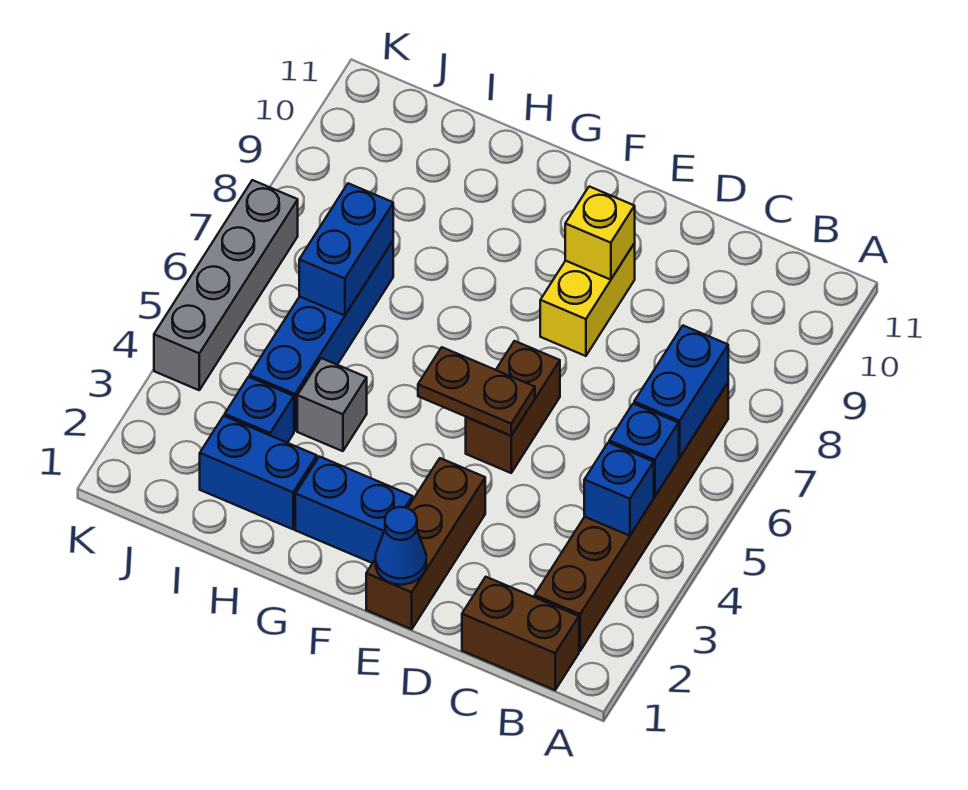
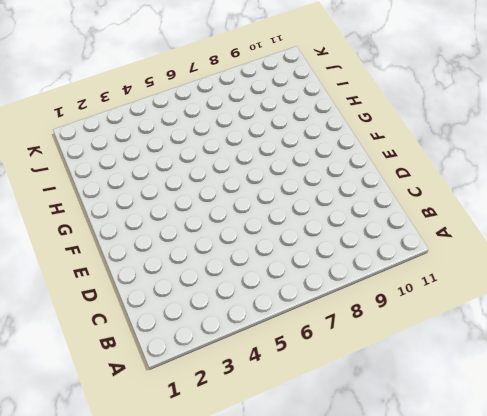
none -> brown brick B1:C1 level 1
none -> brown brick B2:B7 level 1
none -> brown brick E1:E3 level 1

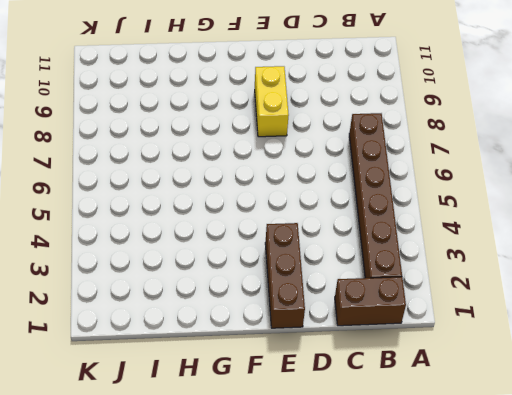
none -> brown brick E5:E6 level 1
none -> blue brick F2:G2 level 1
none -> blue brick H2:I2 level 1

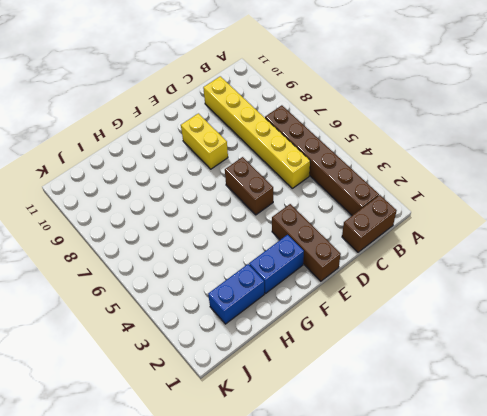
yellow brick C5:C10 level 1 -> none
none -> grey brick H4 level 1
none -> blue brick I3 level 1
none -> blue brick I4:I7 level 1

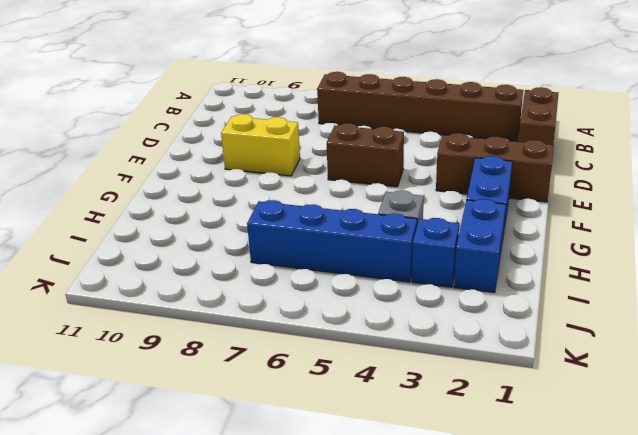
none -> grey brick K4:K7 level 1
none -> blue brick B4 level 2
none -> blue brick B5 level 2

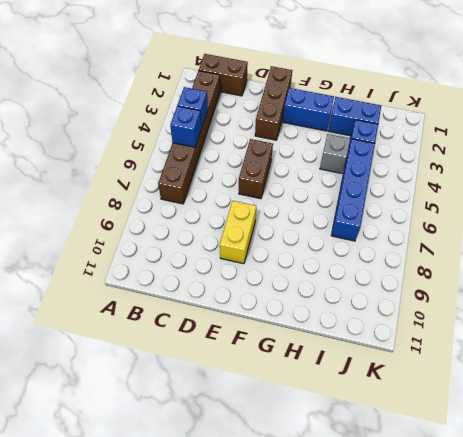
none -> grey brick K4:K7 level 1
none -> blue brick B6:B7 level 2
none -> blue cone E1 level 2

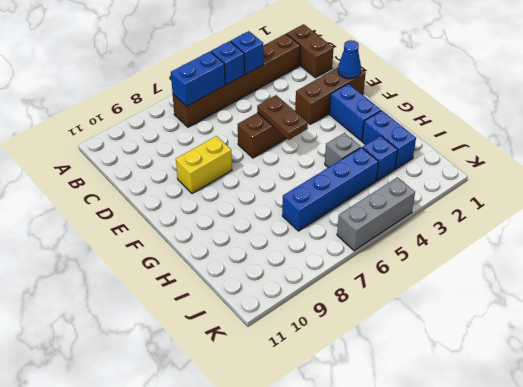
grey brick K4:K6 level 1 -> grey brick K4:K7 level 1
none -> yellow brick E9 level 2
none -> blue brick I6:I7 level 2

